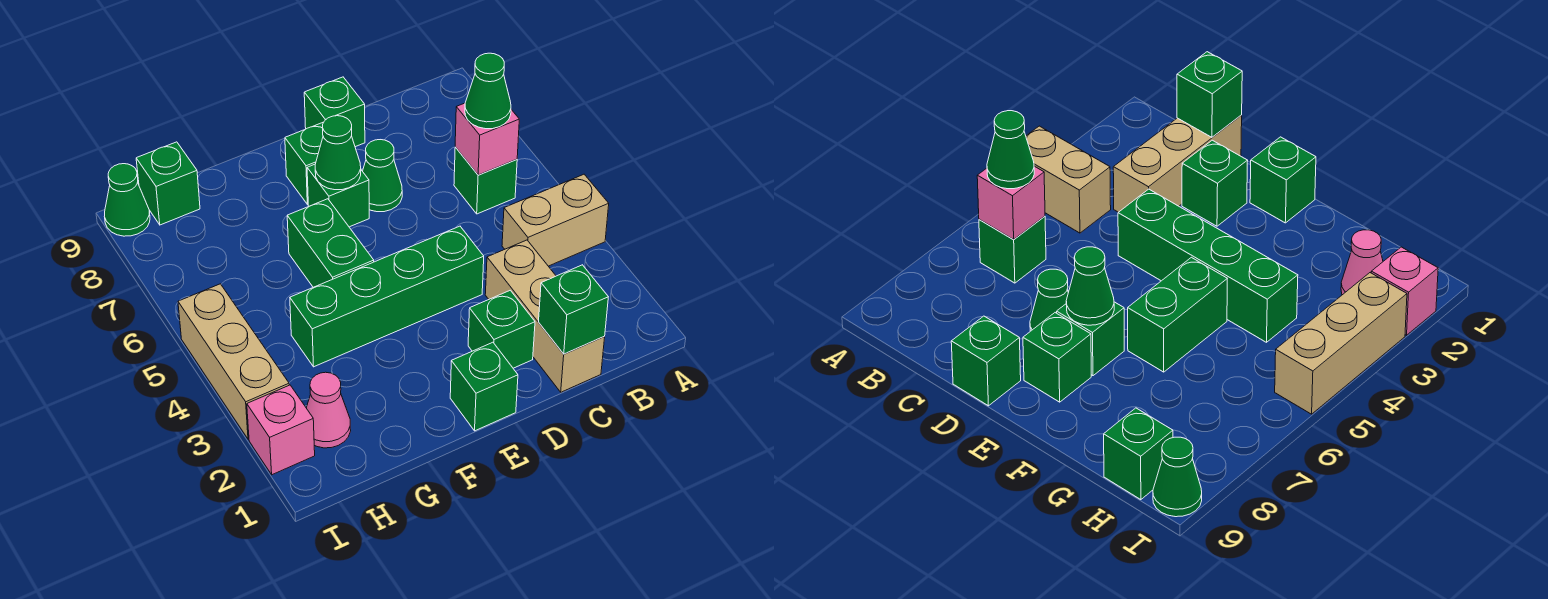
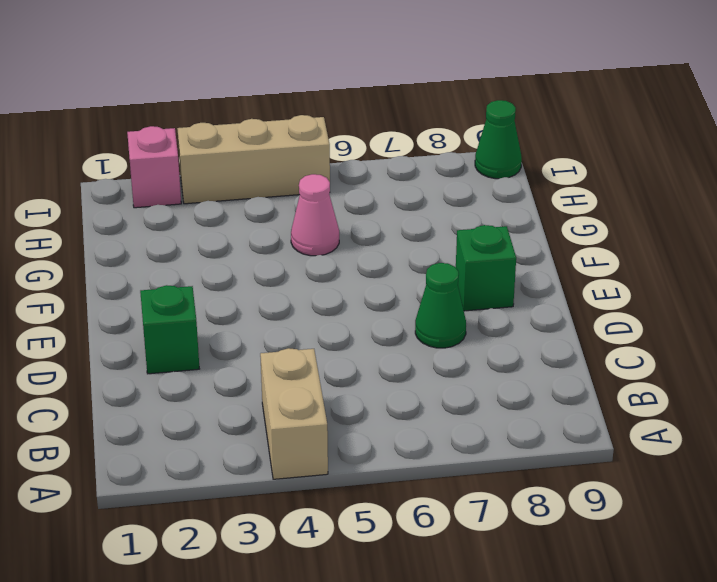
pink cone G5 level 1 -> pink cone H2 level 1
none -> green brick B6 level 1
none -> tan brick C1:C3 level 1
none -> green brick D4:G4 level 1

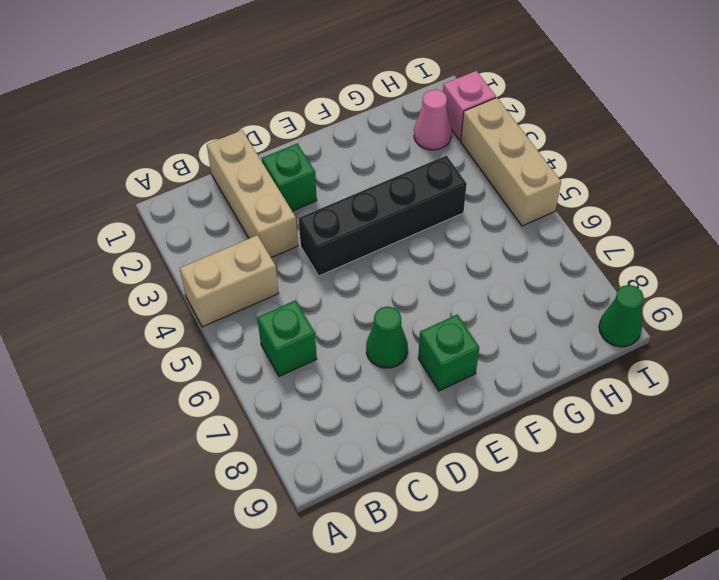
black brick D4:G4 level 1 -> green brick D4:G4 level 1
none -> green brick D9 level 1
none -> green brick E1 level 1
none -> green brick E7 level 1

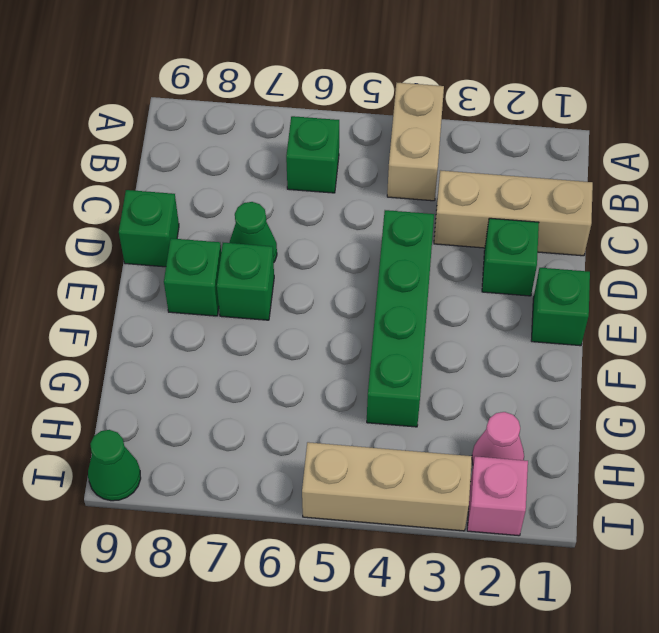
none -> green brick F5:F6 level 1
none -> green brick H9 level 1
none -> pink brick B6 level 2

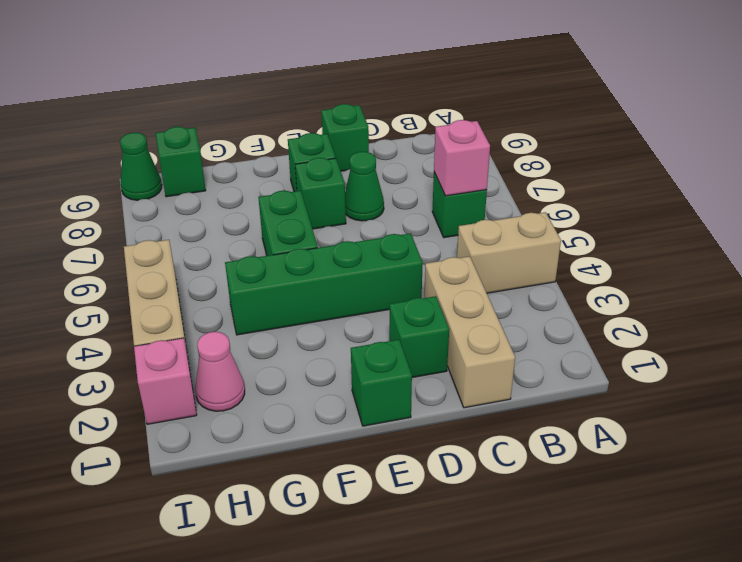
none -> green brick C1 level 2
none -> green cone E7 level 2
none -> green cone B6 level 3

